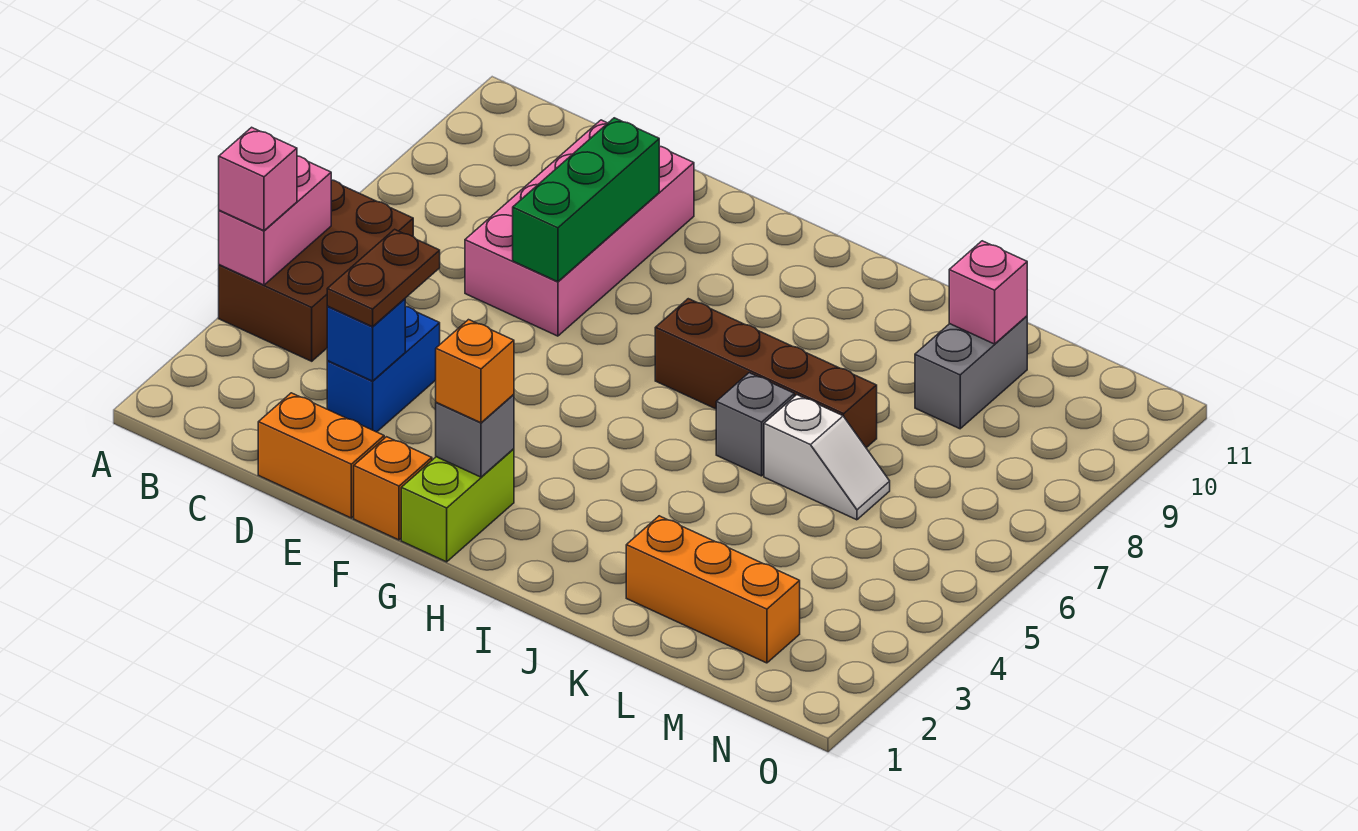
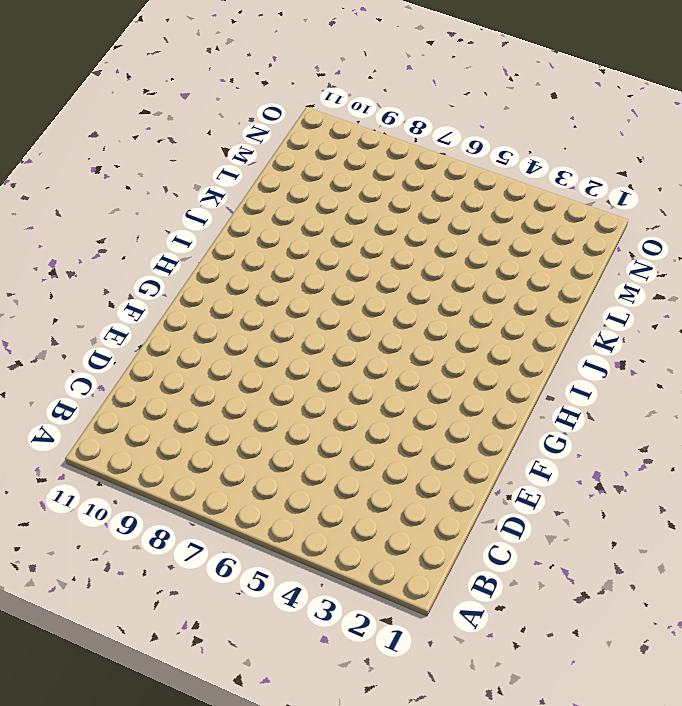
none -> brown brick A4:B6 level 1
none -> orange brick D1:E1 level 1
none -> blue brick D3:D4 level 1

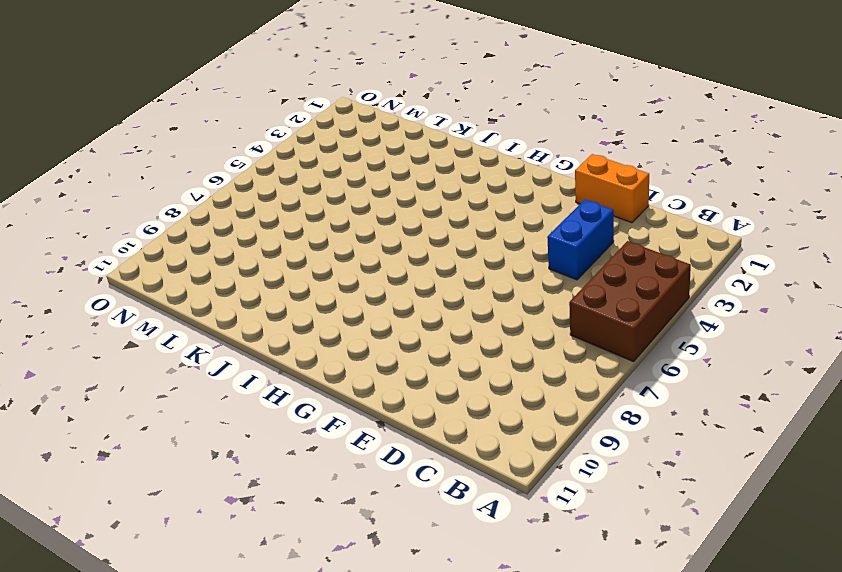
none -> pink brick D7:E10 level 1
none -> orange brick F1 level 1
none -> lime brick G1:G2 level 1

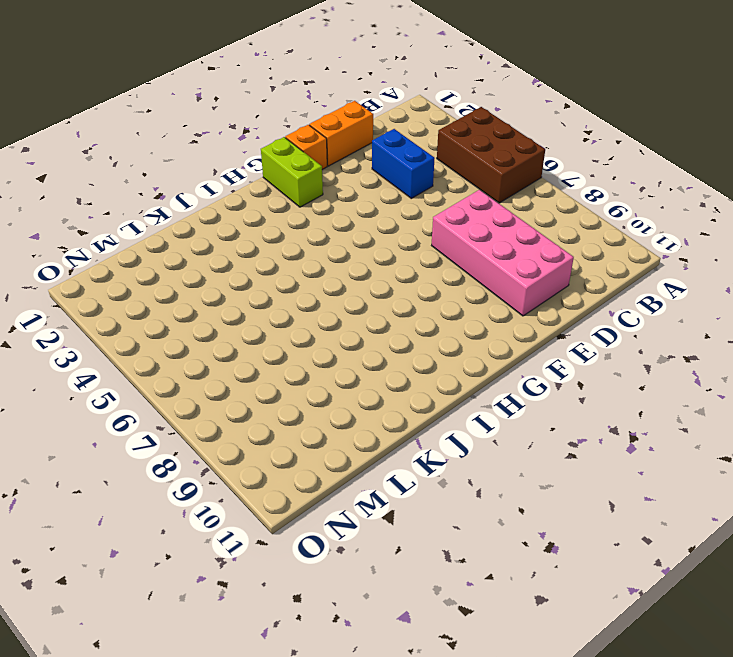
none -> brown brick H7:K7 level 1
none -> grey brick J6 level 1
none -> orange brick K2:M2 level 1

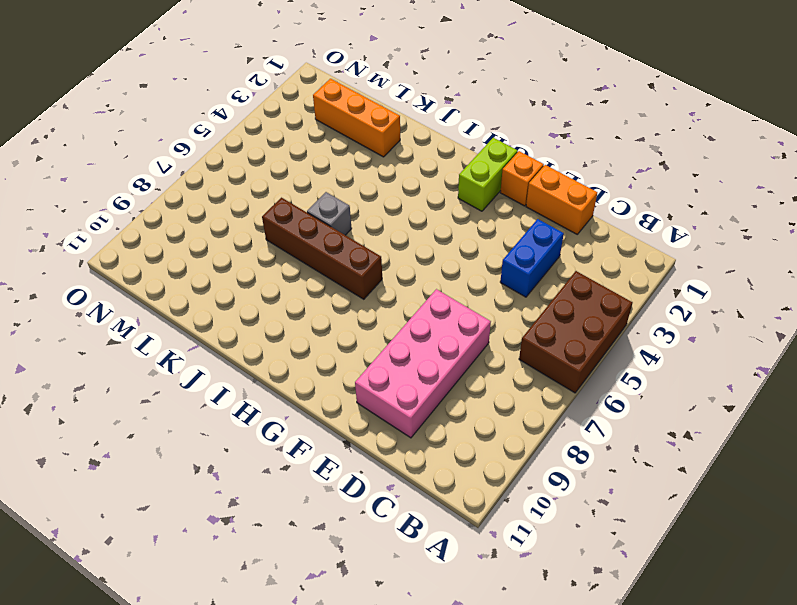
none -> white slope K6:L6 level 1 top K
none -> grey brick L9:L10 level 1
none -> pink brick A4:A5 level 2

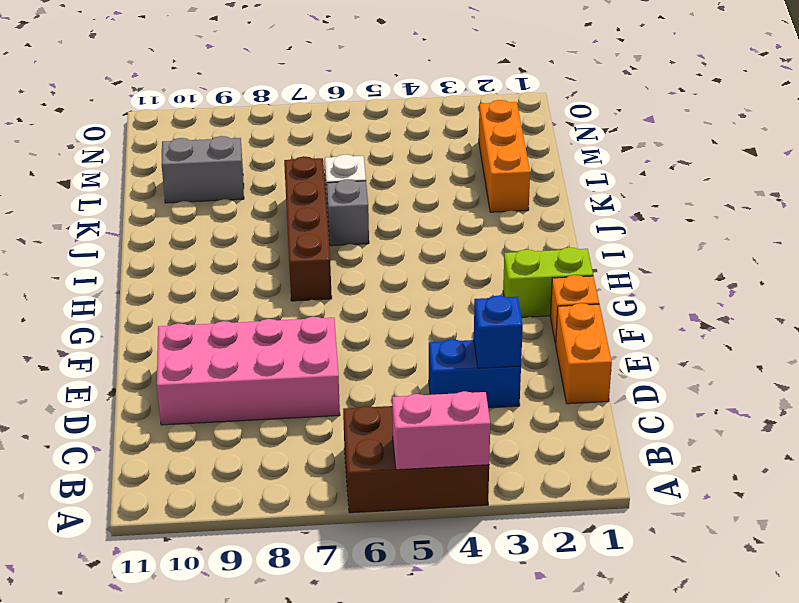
none -> green brick E7:E9 level 2
none -> grey brick G2 level 2
none -> pink brick L10 level 2

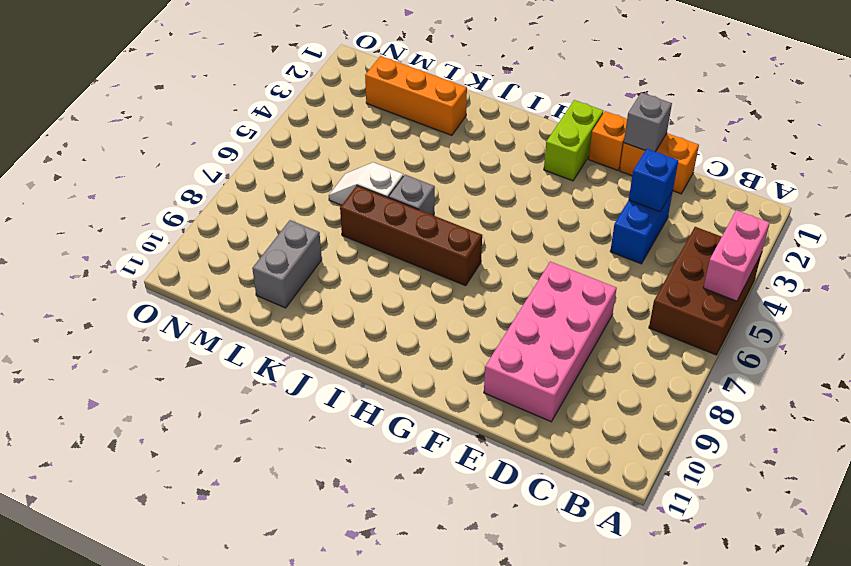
grey brick E1 level 2 -> grey brick G2 level 2
none -> green brick E7:E9 level 2
none -> pink brick L10 level 2
none -> pink brick A4 level 3

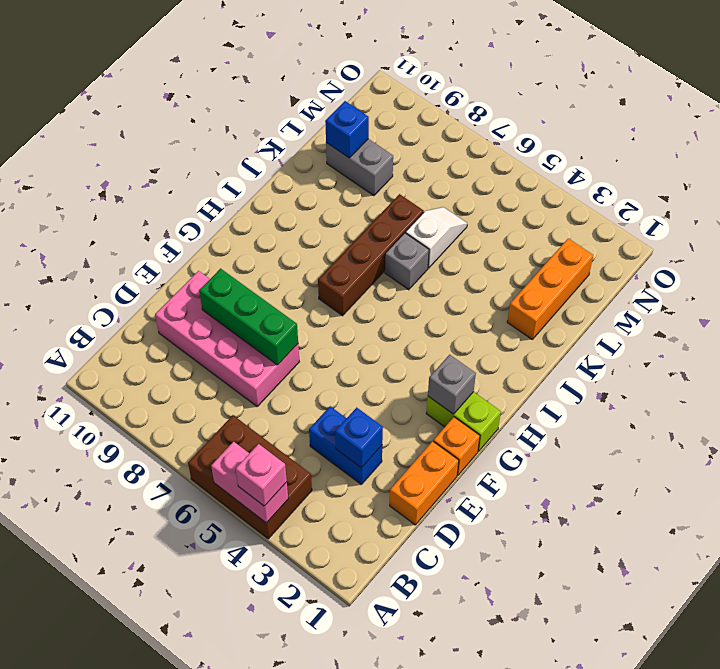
blue brick L10 level 2 -> pink brick L10 level 2
none -> brown plate D3:D4 level 3
none -> orange brick G2 level 3

